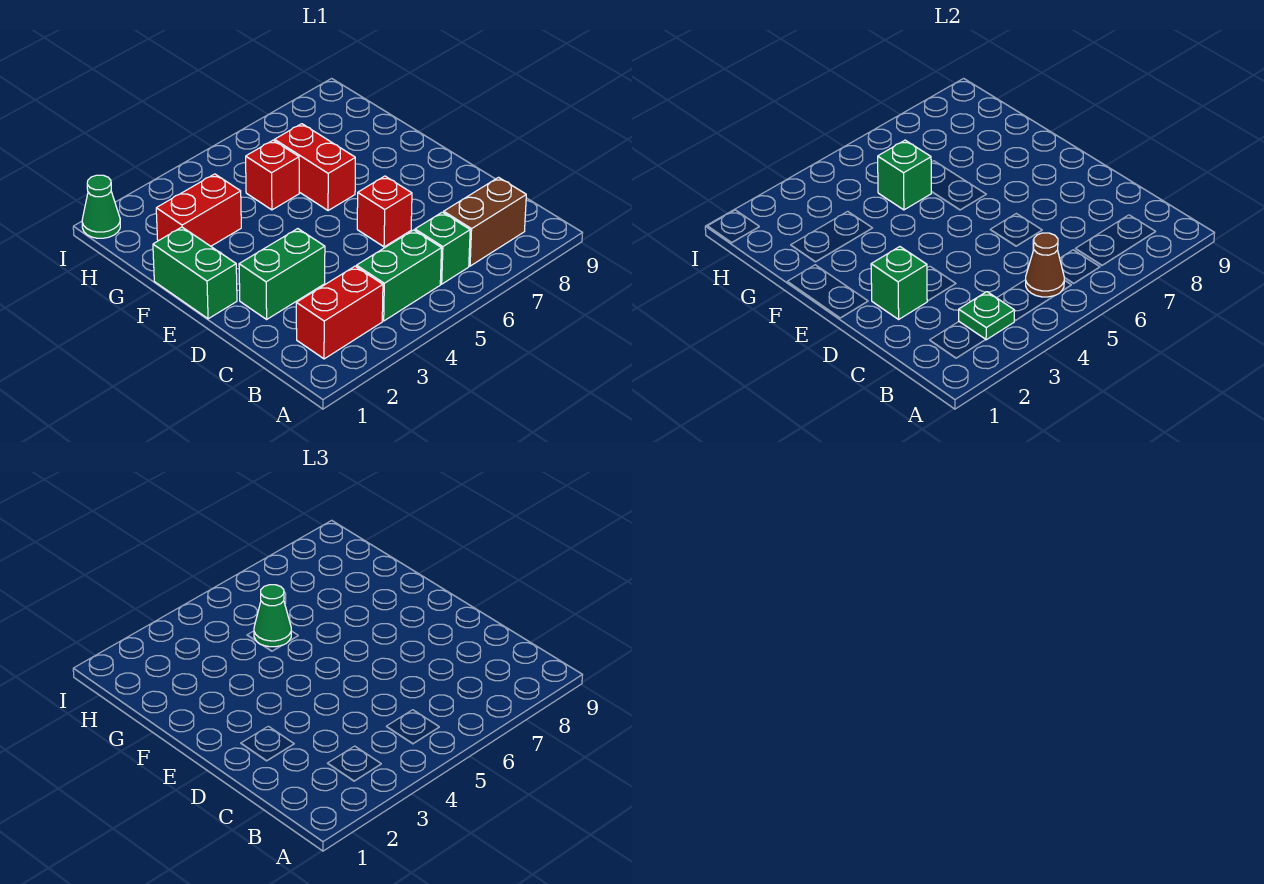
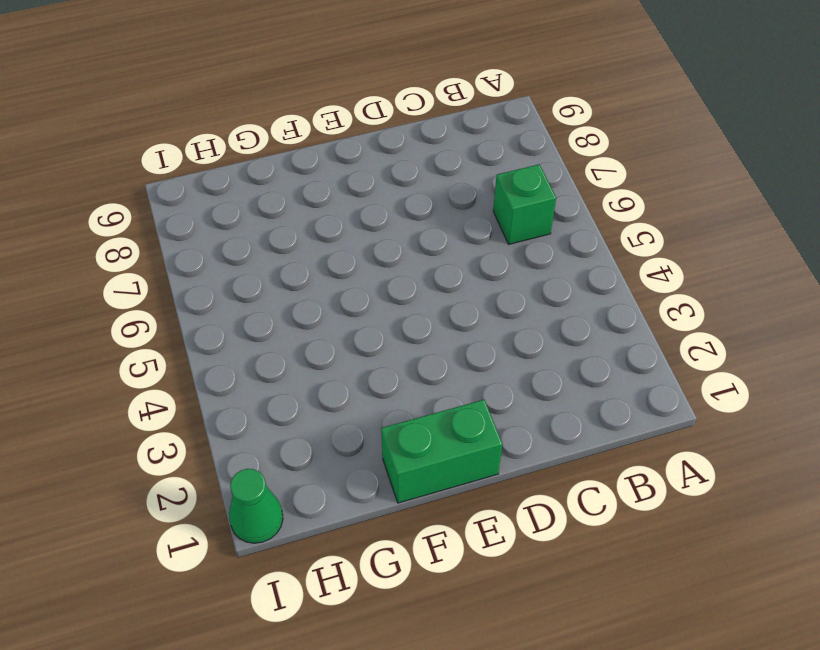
none -> red brick B2:B3 level 1
none -> green brick B4:B5 level 1
none -> brown brick B7:B8 level 1

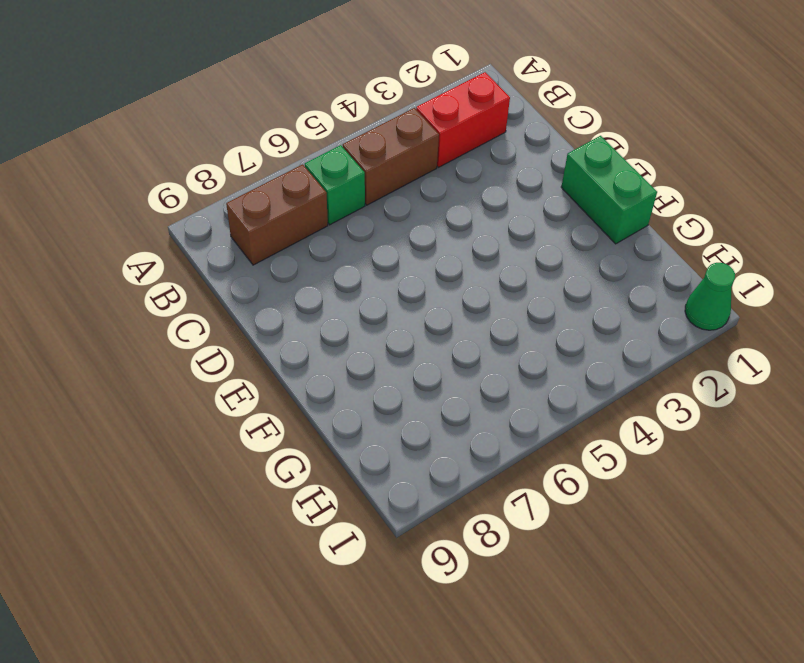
brown brick B4:B5 level 1 -> green brick B4:B5 level 1
none -> green brick D2:D3 level 1
none -> red brick D6 level 1
none -> red brick F6:G6 level 1

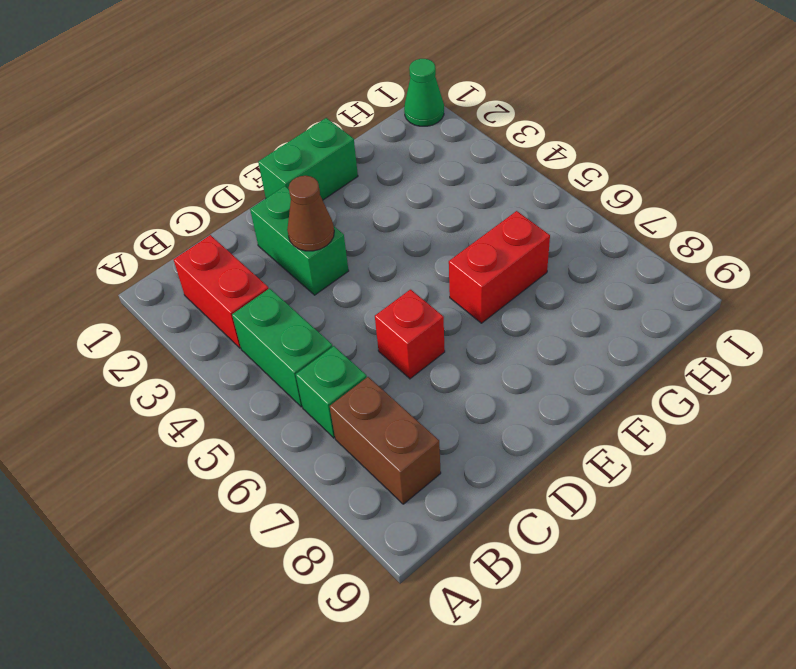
brown cone D3 level 2 -> brown cone B5 level 2
none -> red brick G2:G3 level 1
none -> red brick G5 level 1
none -> green plate B3 level 2

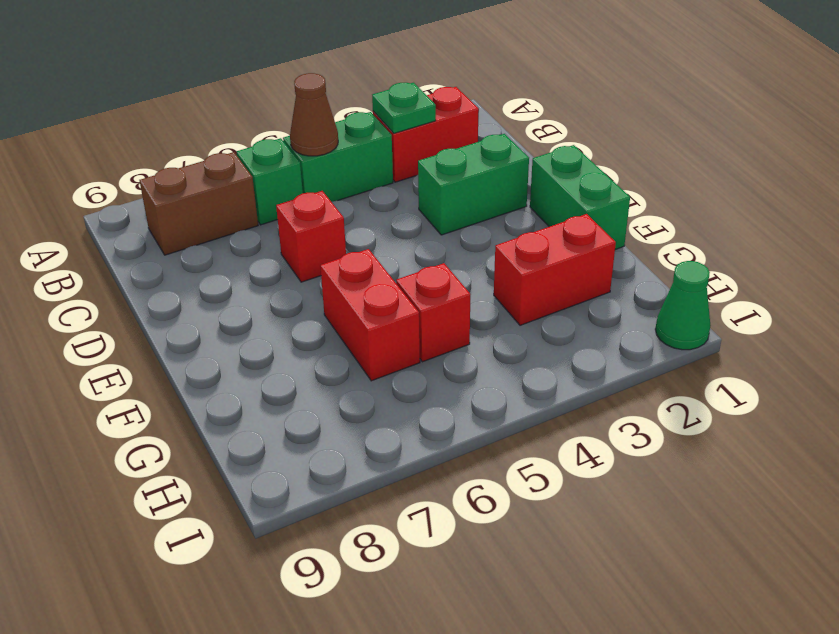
none -> green brick D2 level 2
none -> green brick G5 level 2
none -> green cone G5 level 3

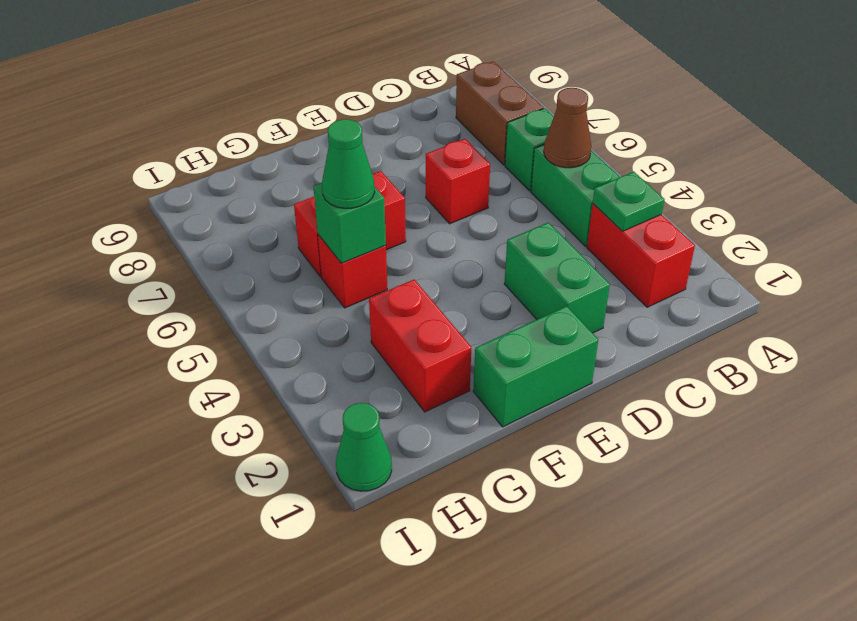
none -> green brick D2 level 2

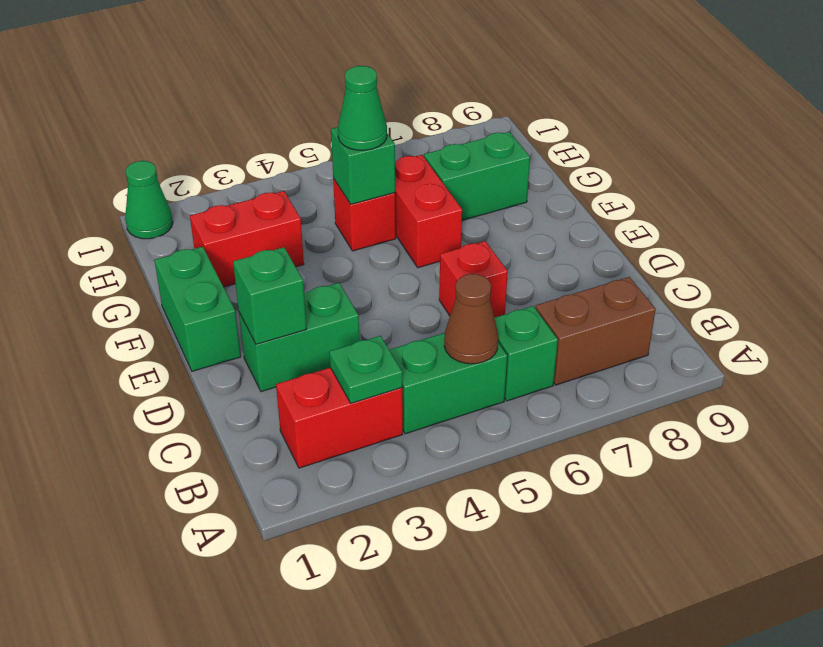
green brick G7:G8 level 1 -> none

